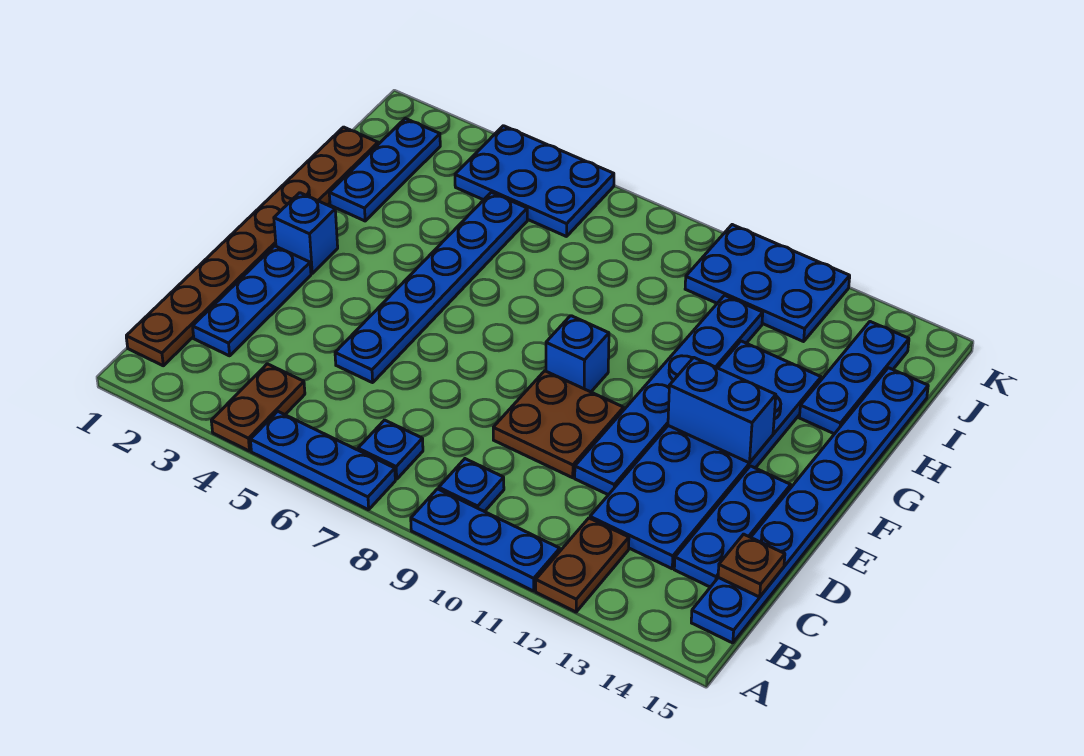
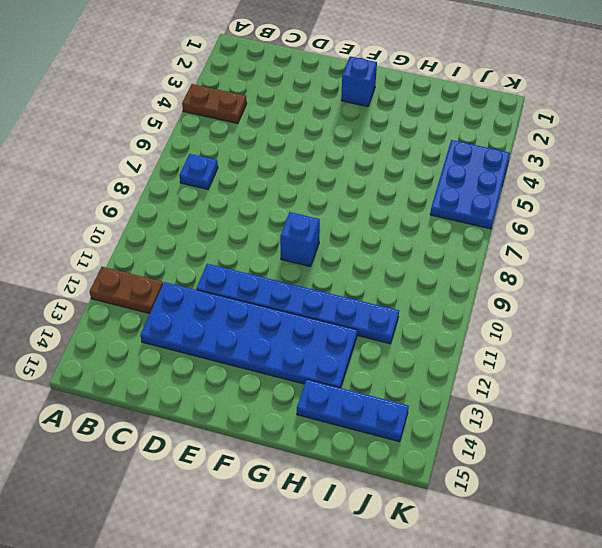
none -> blue plate A5:A7 level 1
none -> blue plate A9:A11 level 1
none -> brown plate B1:I1 level 1

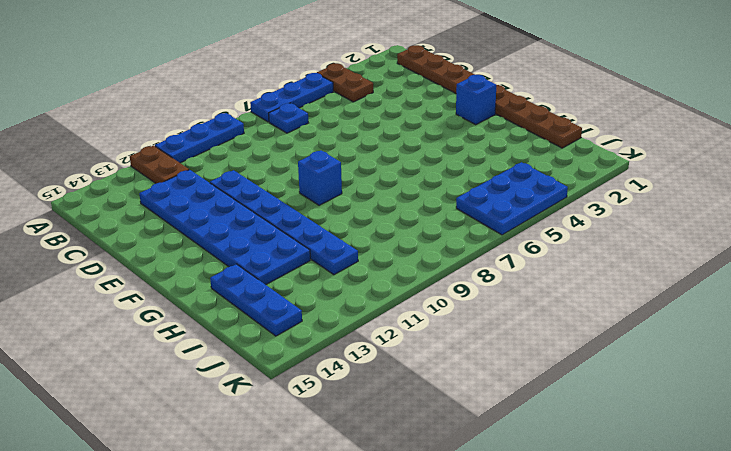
none -> blue plate B9 level 1
none -> blue plate B15:I15 level 1
none -> blue plate C2:E2 level 1

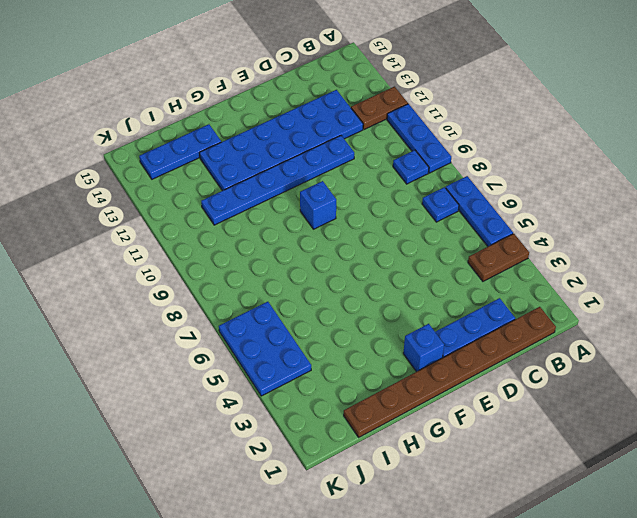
none -> blue plate B15:I15 level 1
none -> blue plate C14:E14 level 1
none -> blue plate D5:I5 level 1

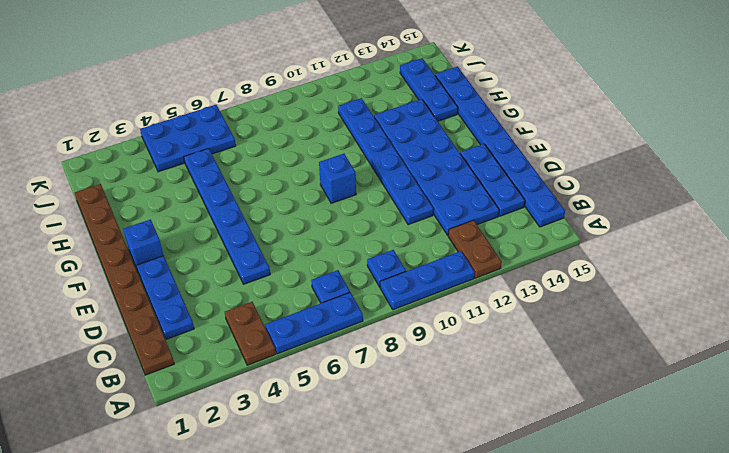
none -> brown plate D9:E10 level 1
none -> blue plate H2:J2 level 1
none -> blue plate J10:K12 level 1

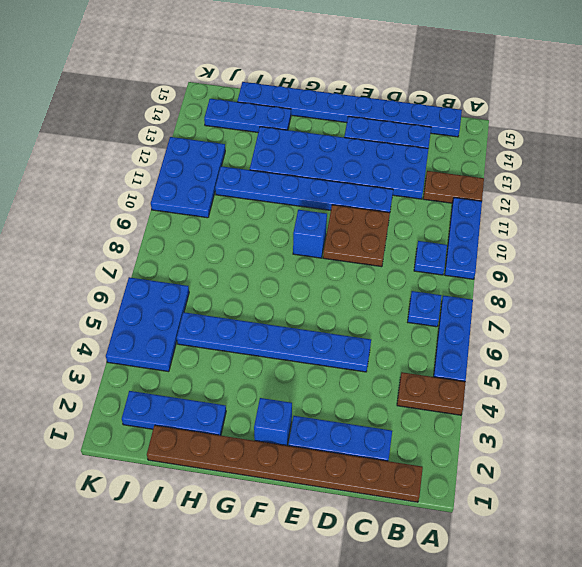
none -> brown plate C15 level 2
none -> blue brick F12:F13 level 2

